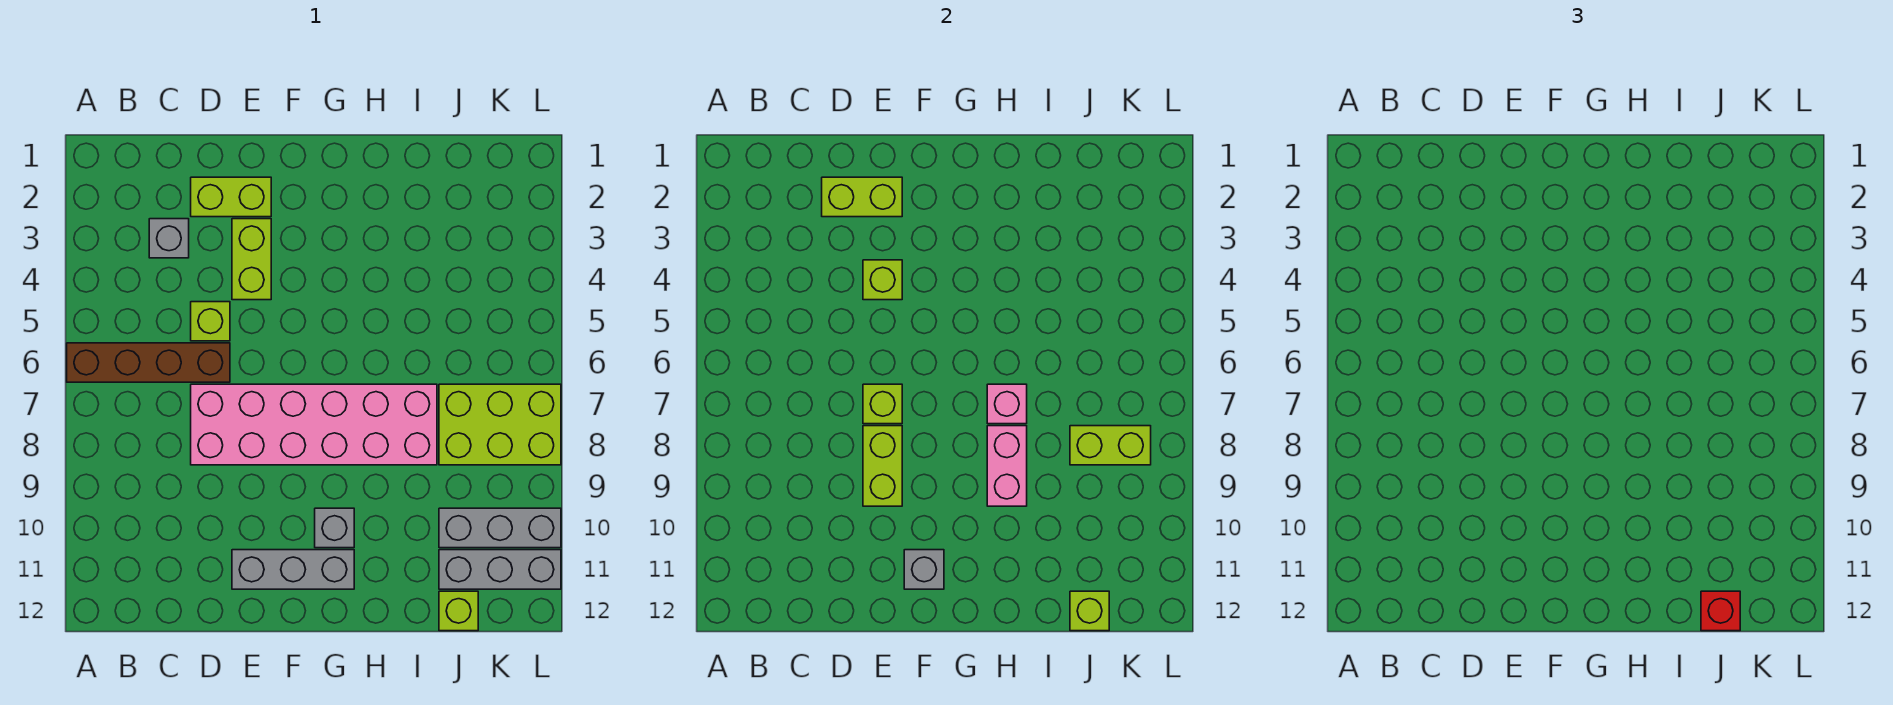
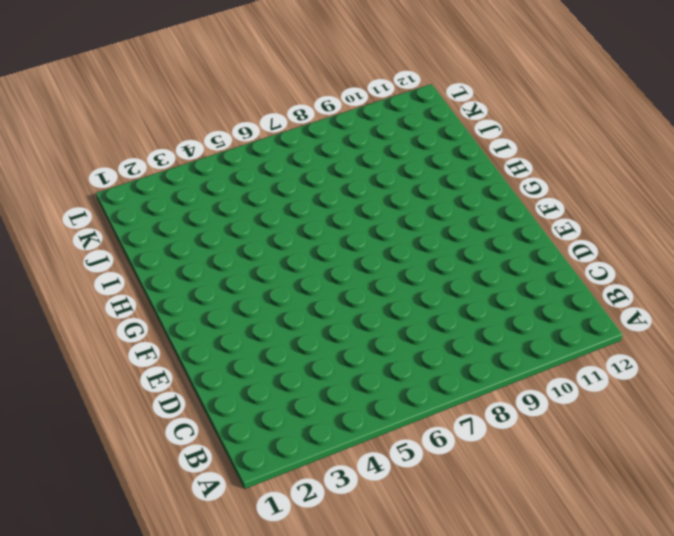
none -> brown brick A6:D6 level 1
none -> grey brick C3 level 1
none -> lime brick D2:E2 level 1

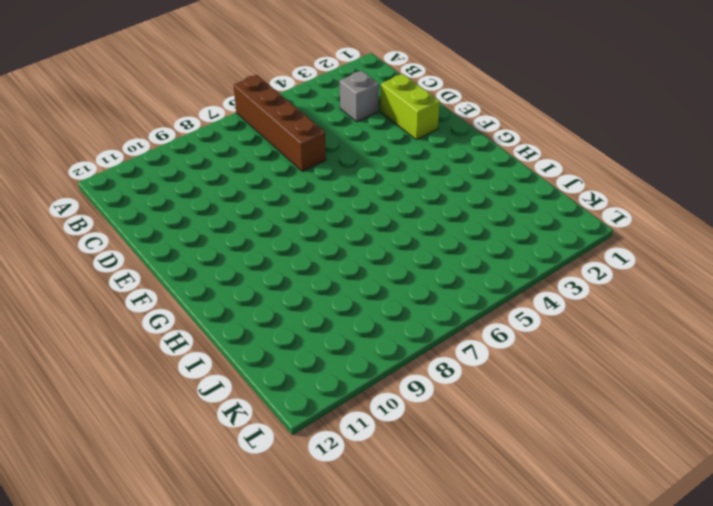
none -> lime brick D5 level 1
none -> pink brick D7:I8 level 1
none -> lime brick E3:E4 level 1

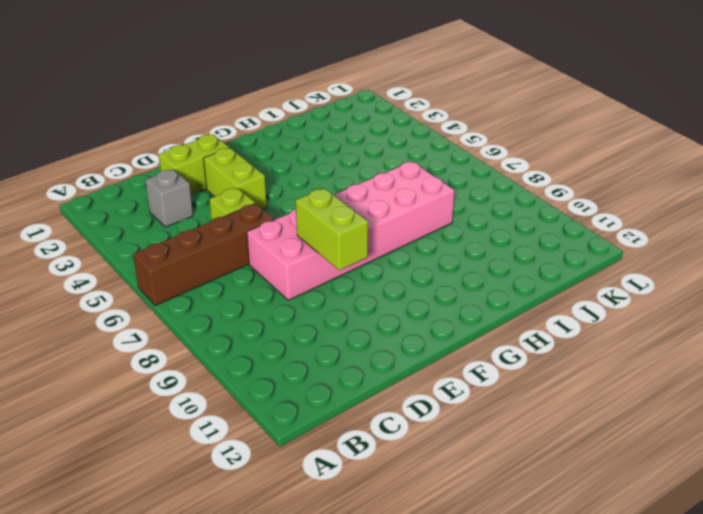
none -> grey brick E11:G11 level 1
none -> grey brick G10 level 1
none -> lime brick J7:L8 level 1

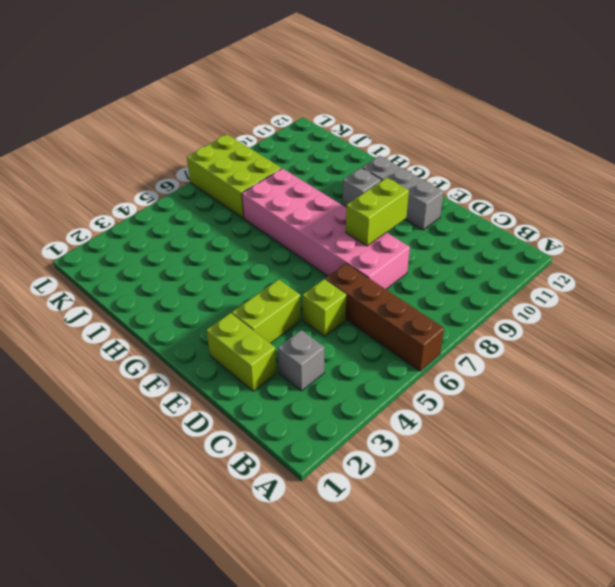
none -> grey brick J10:L10 level 1
none -> grey brick J11:L11 level 1
none -> lime brick J12 level 1

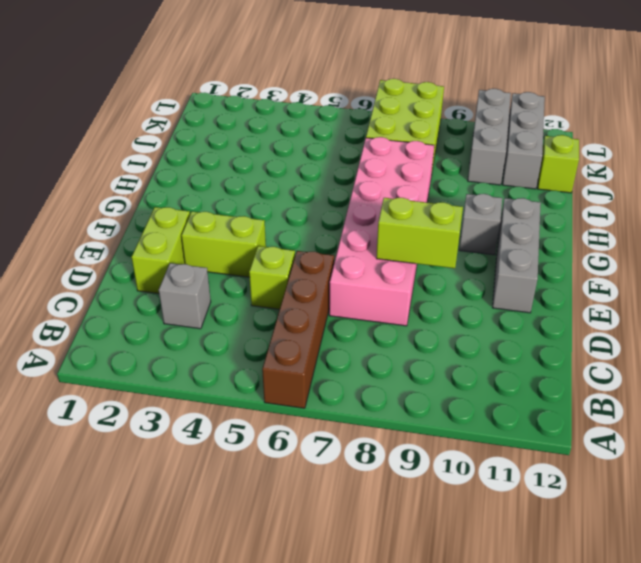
none -> lime brick D2:E2 level 2
none -> lime brick E4 level 2
none -> lime brick E7 level 2

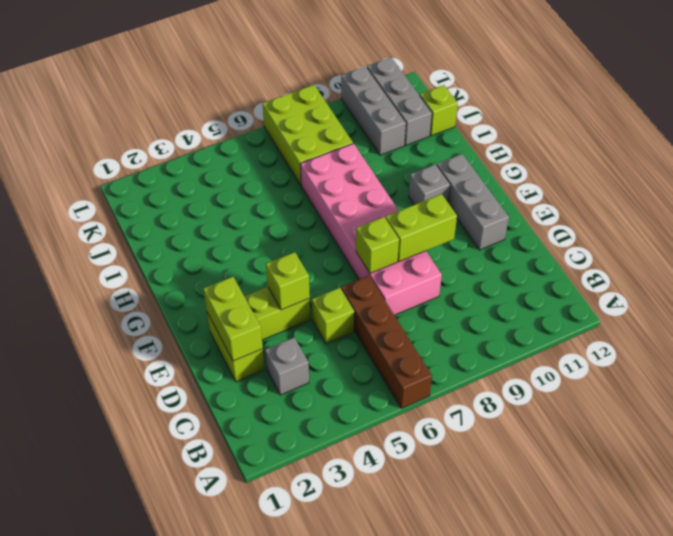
none -> grey brick F11 level 2
none -> pink brick H7 level 2
none -> pink brick H8:H9 level 2

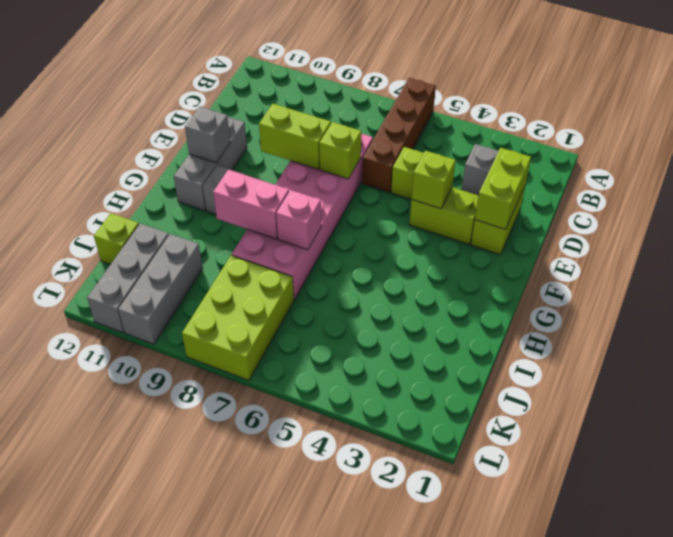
none -> lime brick J8:K8 level 2
none -> lime brick J12 level 2
none -> red brick J12 level 3

